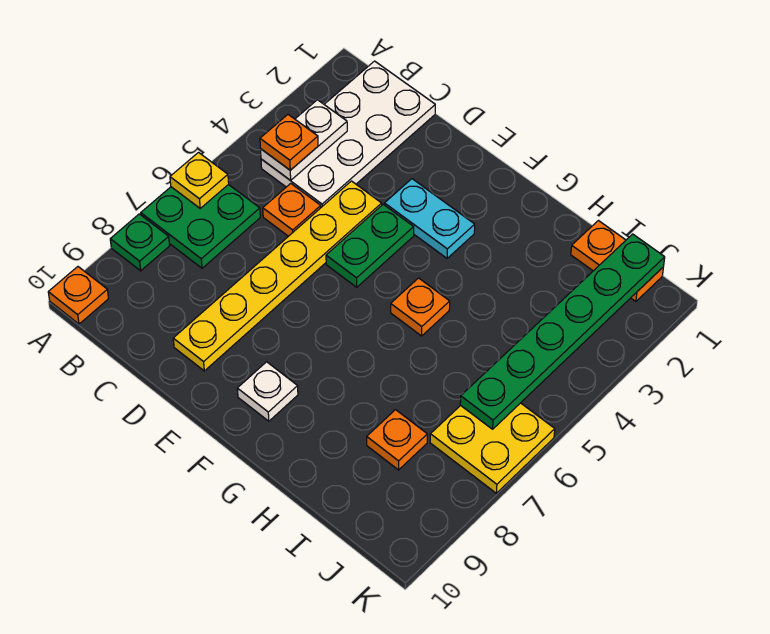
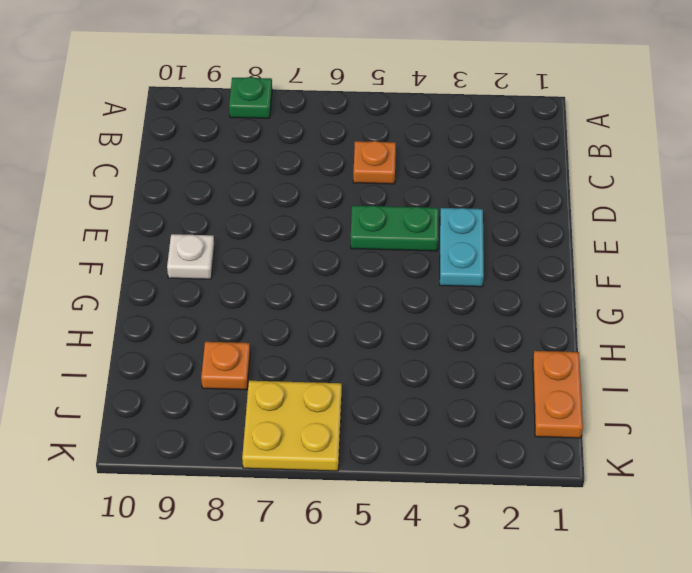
none -> green plate A6:B7 level 1
none -> orange plate A10 level 1
none -> white plate B1:C4 level 1

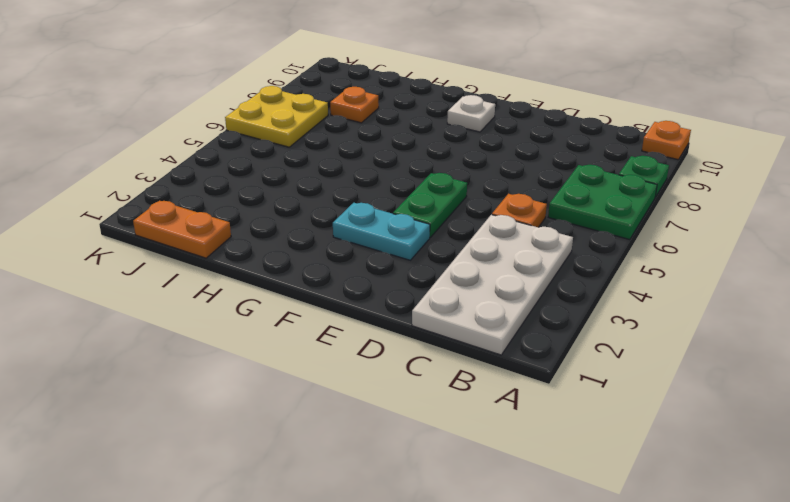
none -> yellow plate D4:D9 level 1
none -> orange plate G5 level 1
none -> yellow plate A6 level 2

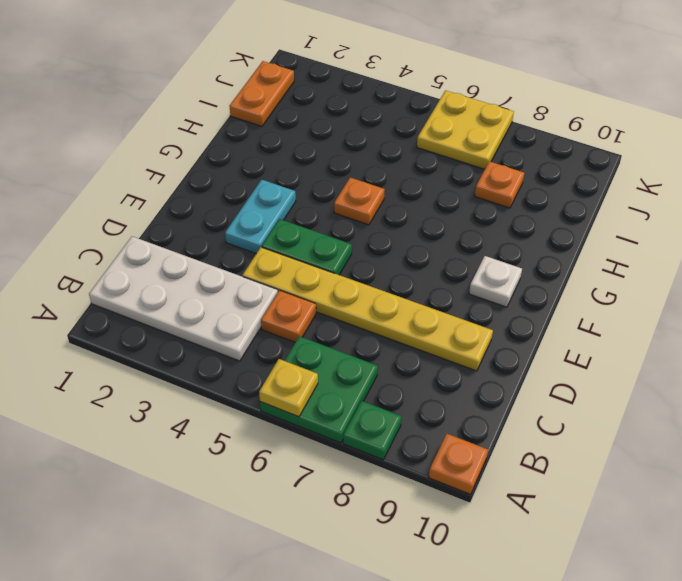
none -> white plate B3:B4 level 2
none -> green plate J1:J6 level 2
none -> orange plate B4 level 3

